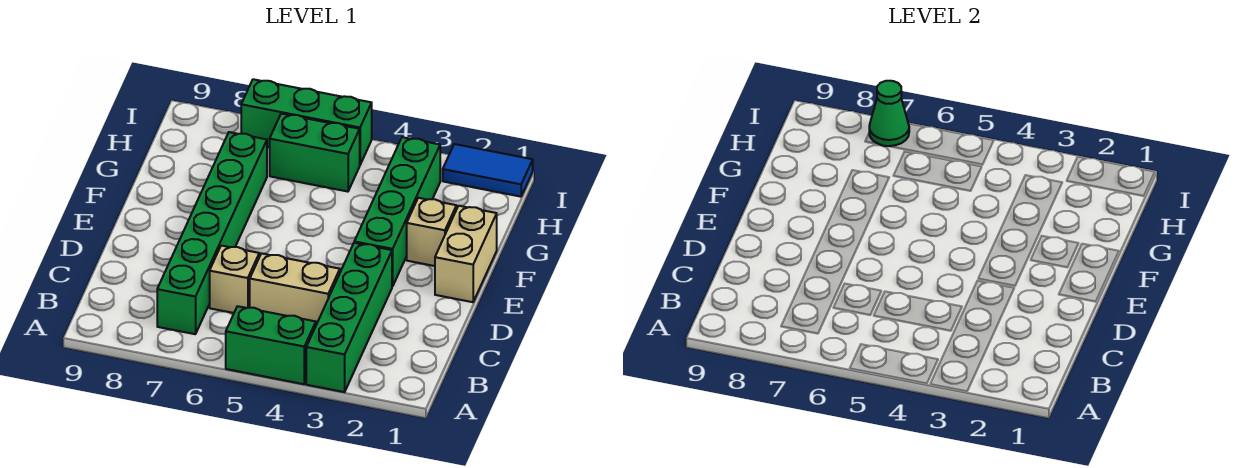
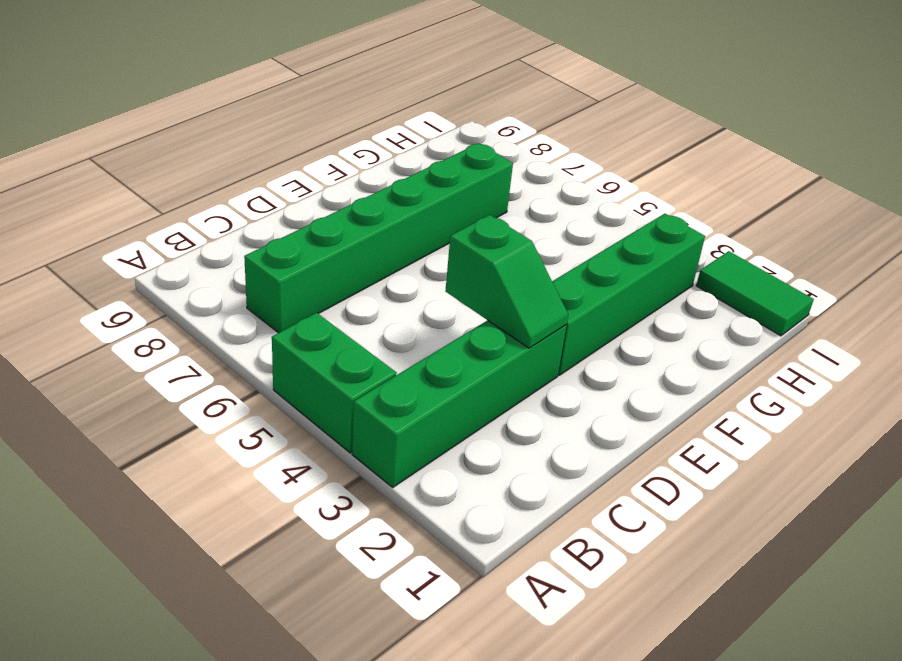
green slope D3:D4 level 2 top 4 -> none
green tile I1:I2 level 1 -> blue tile I1:I2 level 1
none -> tan brick C4:C5 level 1
none -> tan brick C6 level 1
none -> tan brick E1:F1 level 1

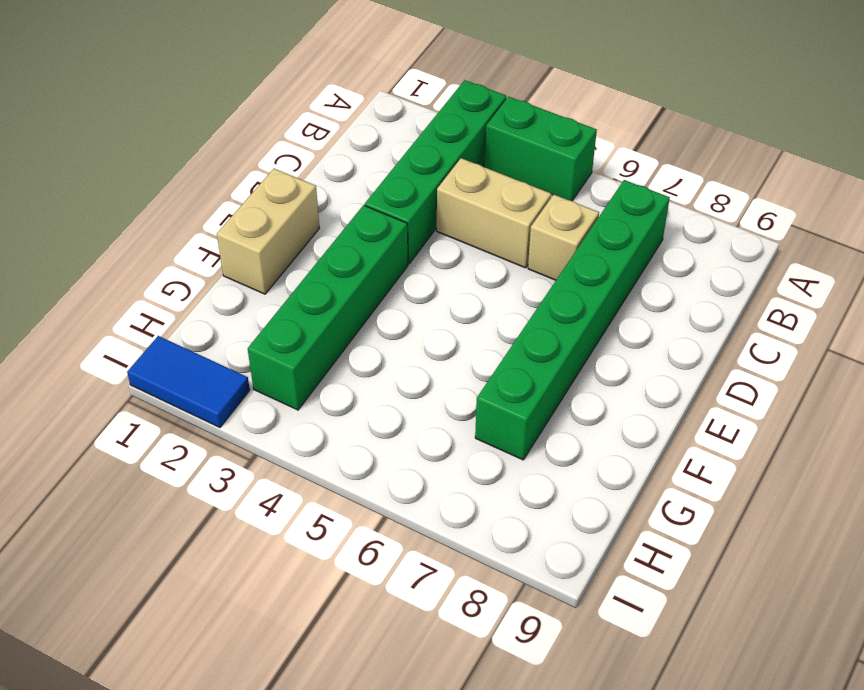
none -> tan brick F2 level 1
none -> green brick H5:H6 level 1
none -> green brick I5:I7 level 1

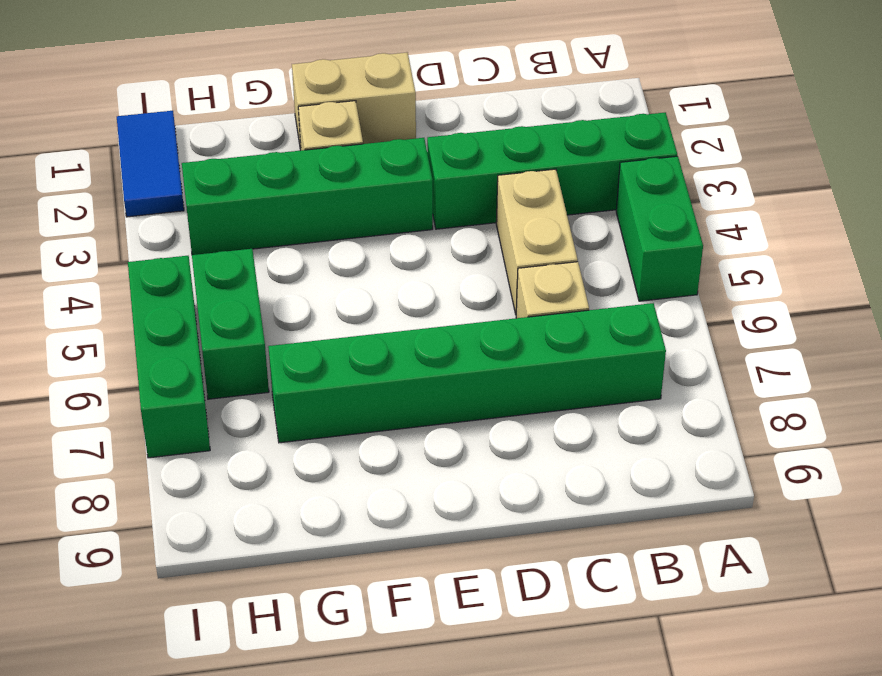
none -> green cone I7 level 2

